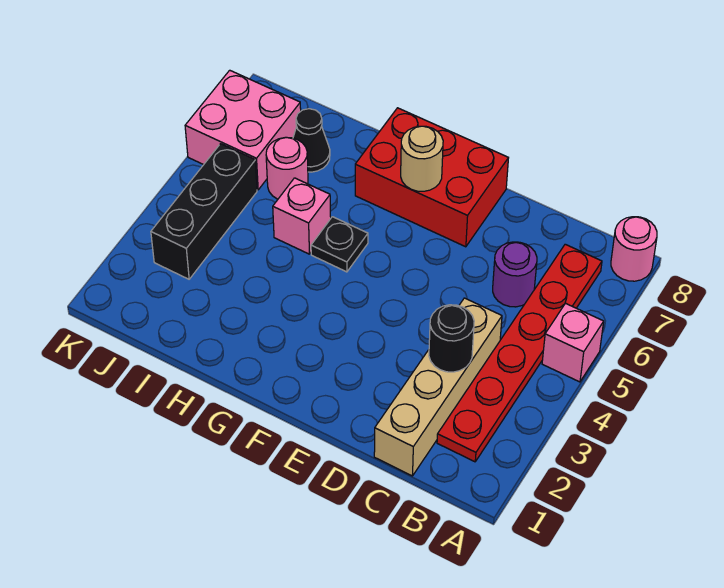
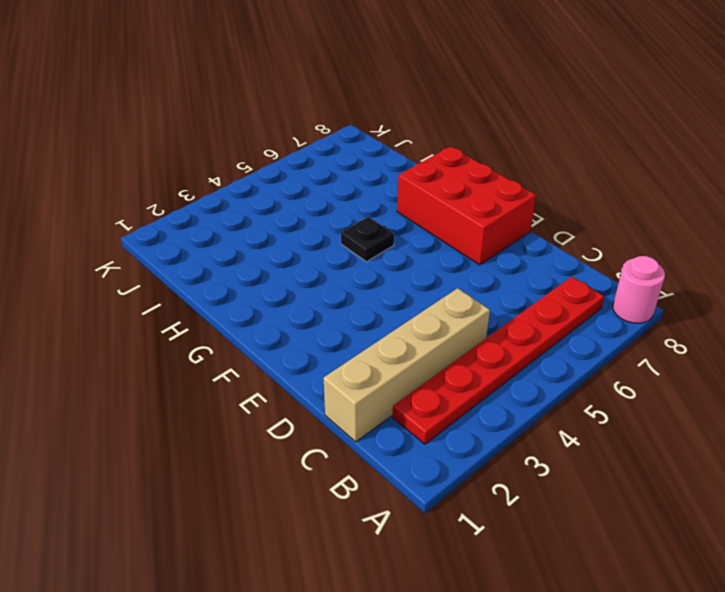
none -> pink brick A5 level 1
none -> purple round brick C6 level 1
none -> pink brick H5 level 1

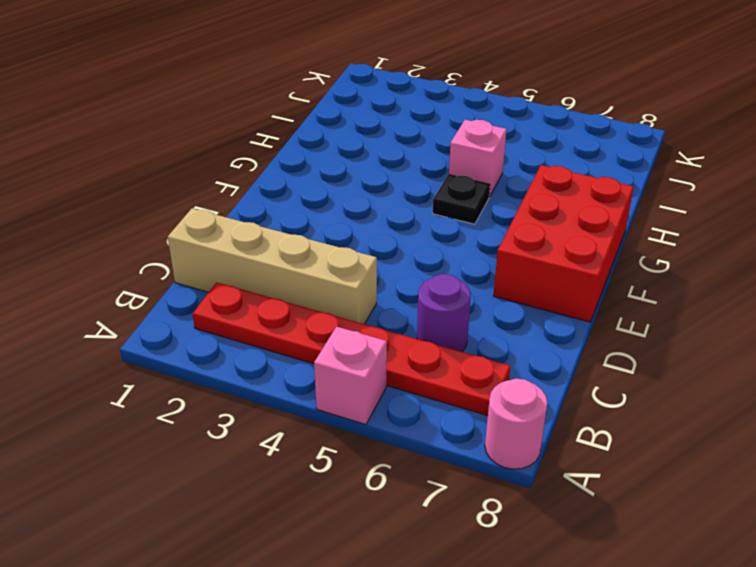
none -> pink round brick I6 level 1
none -> black cone I7 level 1
none -> black brick J3:J5 level 1

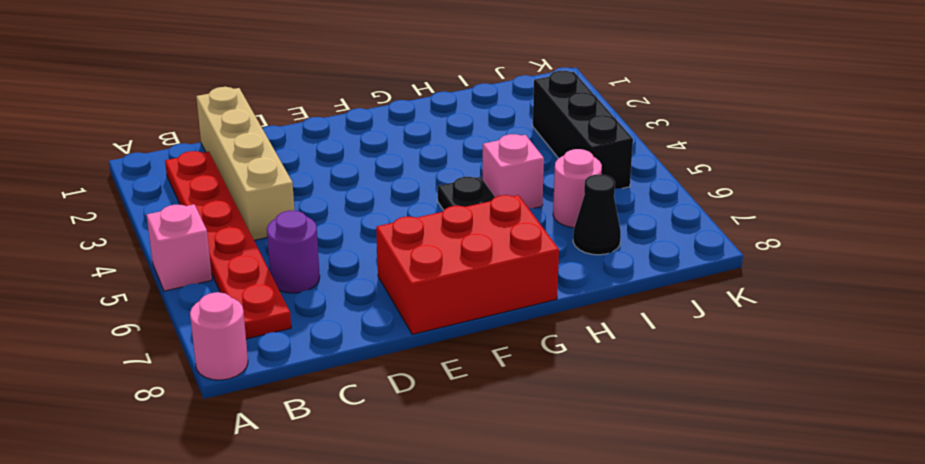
none -> pink brick J6:K7 level 1
none -> black round brick C3 level 2
none -> tan round brick F7 level 2

